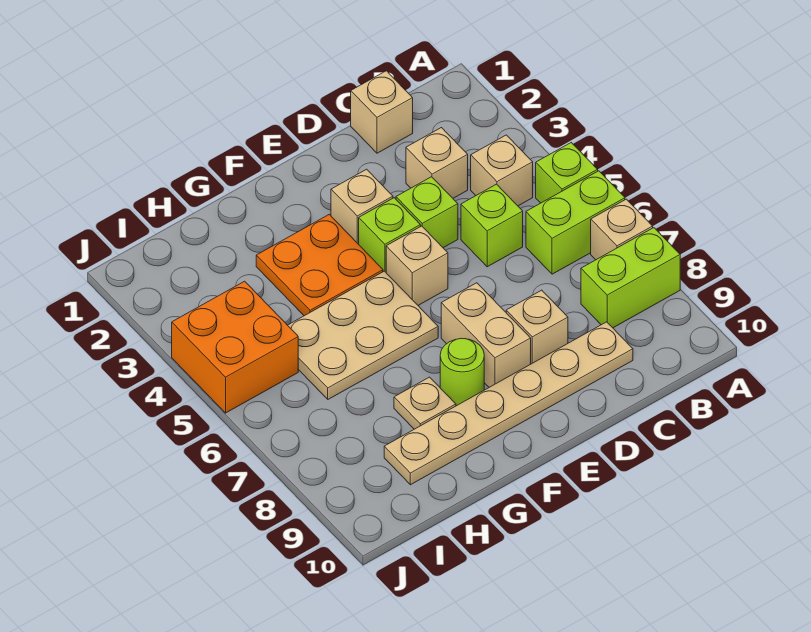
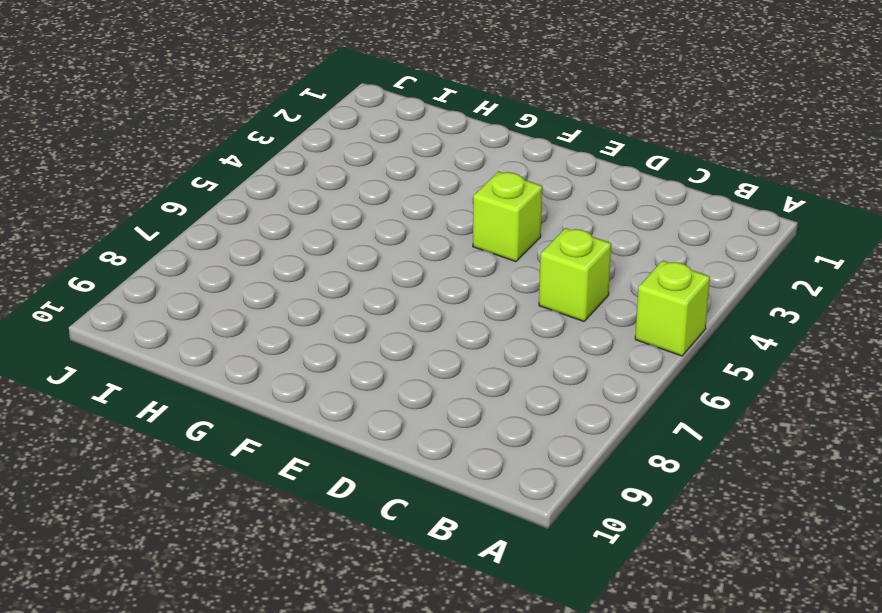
none -> lime brick A6:B6 level 1
none -> tan brick A7 level 1
none -> lime brick A8:B8 level 1

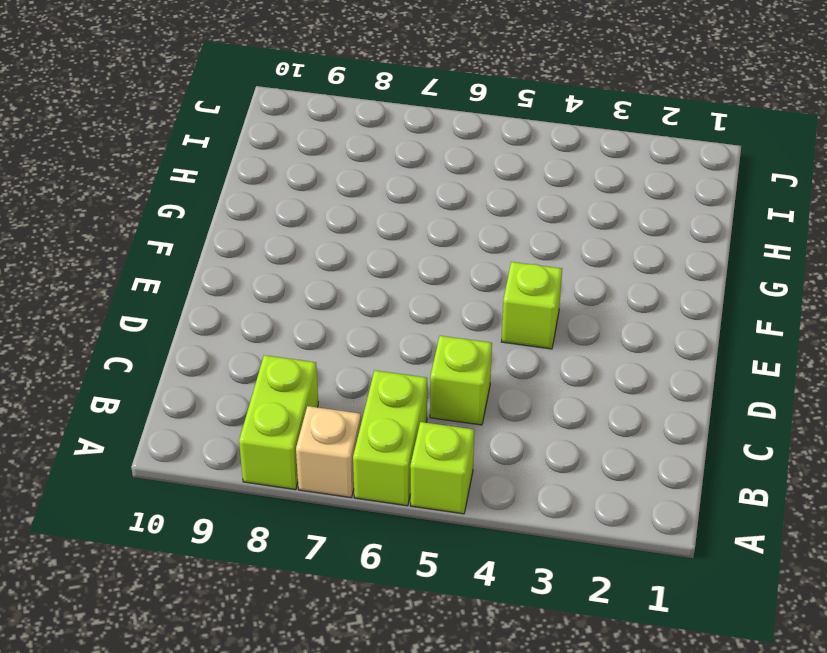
none -> tan brick B4 level 1
none -> tan brick C1 level 1
none -> tan brick C3 level 1

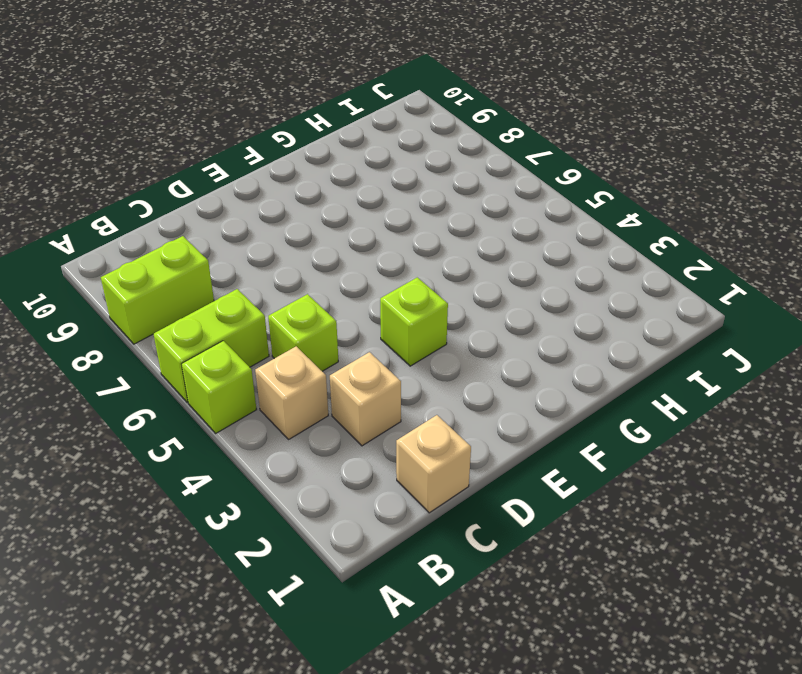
none -> tan brick A7 level 1
none -> tan plate C9:H9 level 1
none -> lime brick D4 level 1

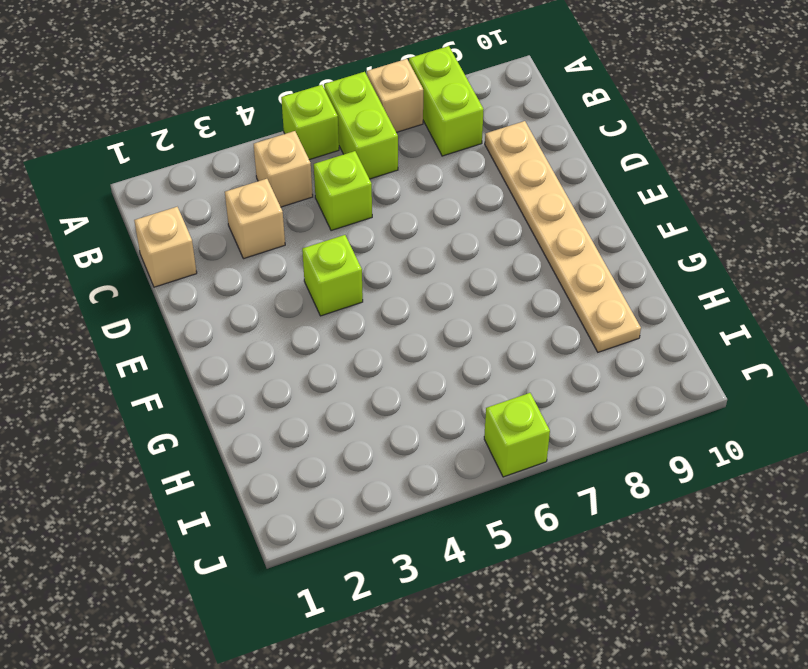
lime brick J6 level 1 -> lime brick D4 level 1
none -> tan brick D8 level 1
none -> tan brick E3 level 1
none -> tan brick E5 level 1

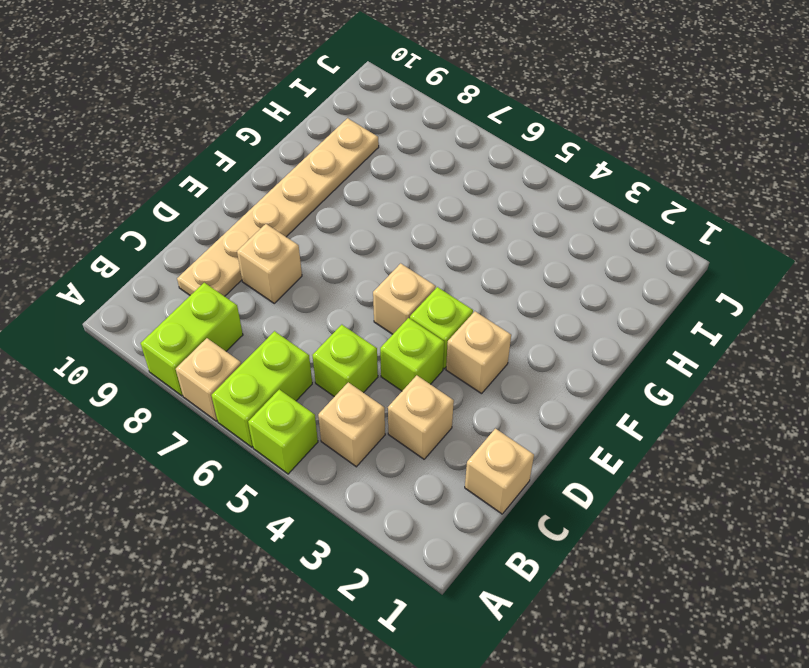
none -> tan brick E7:E8 level 1
none -> orange plate F3:G4 level 1
none -> tan plate F5:H6 level 1

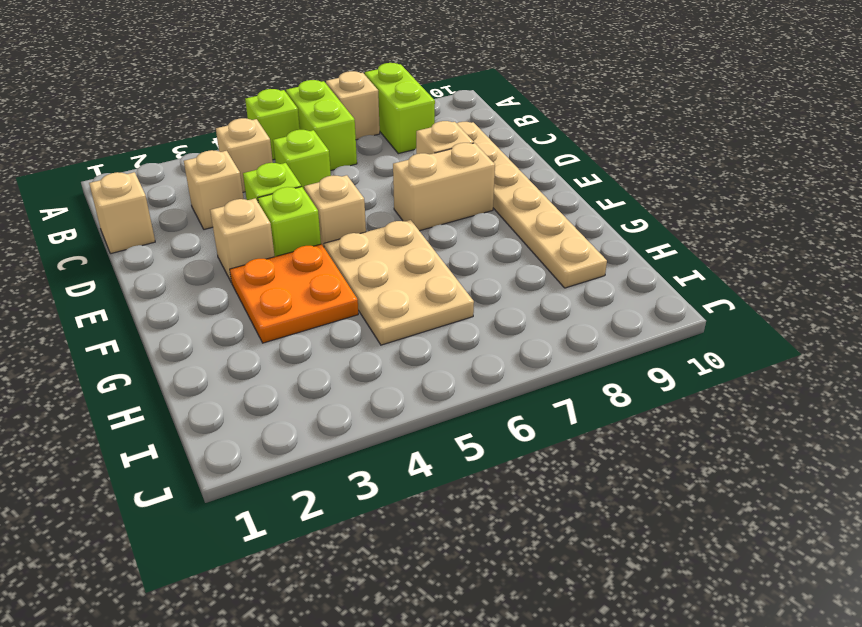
none -> lime round brick F8 level 1
none -> tan plate G8 level 1
none -> orange brick I4:J5 level 1

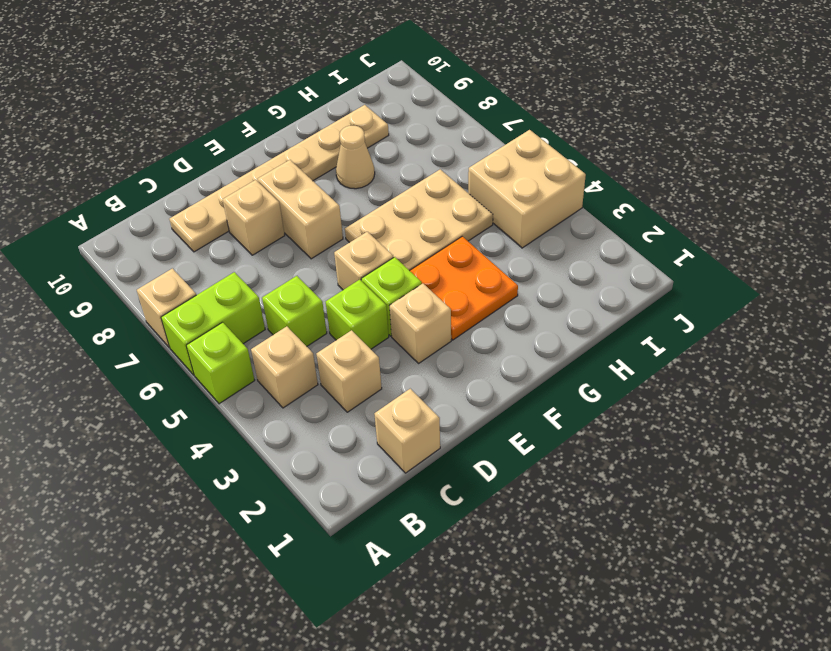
tan cone G8 level 1 -> tan plate G8 level 1
tan brick I4:J5 level 1 -> orange brick I4:J5 level 1
none -> lime brick A8:B8 level 1
none -> lime round brick F8 level 1

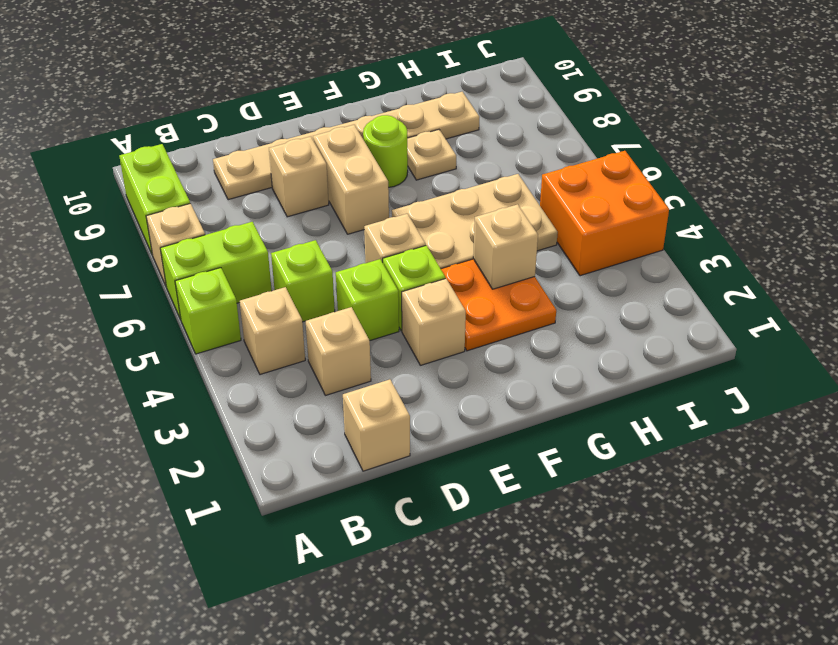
lime brick A8:A9 level 1 -> lime brick A8:B8 level 1
tan brick G4 level 2 -> none

